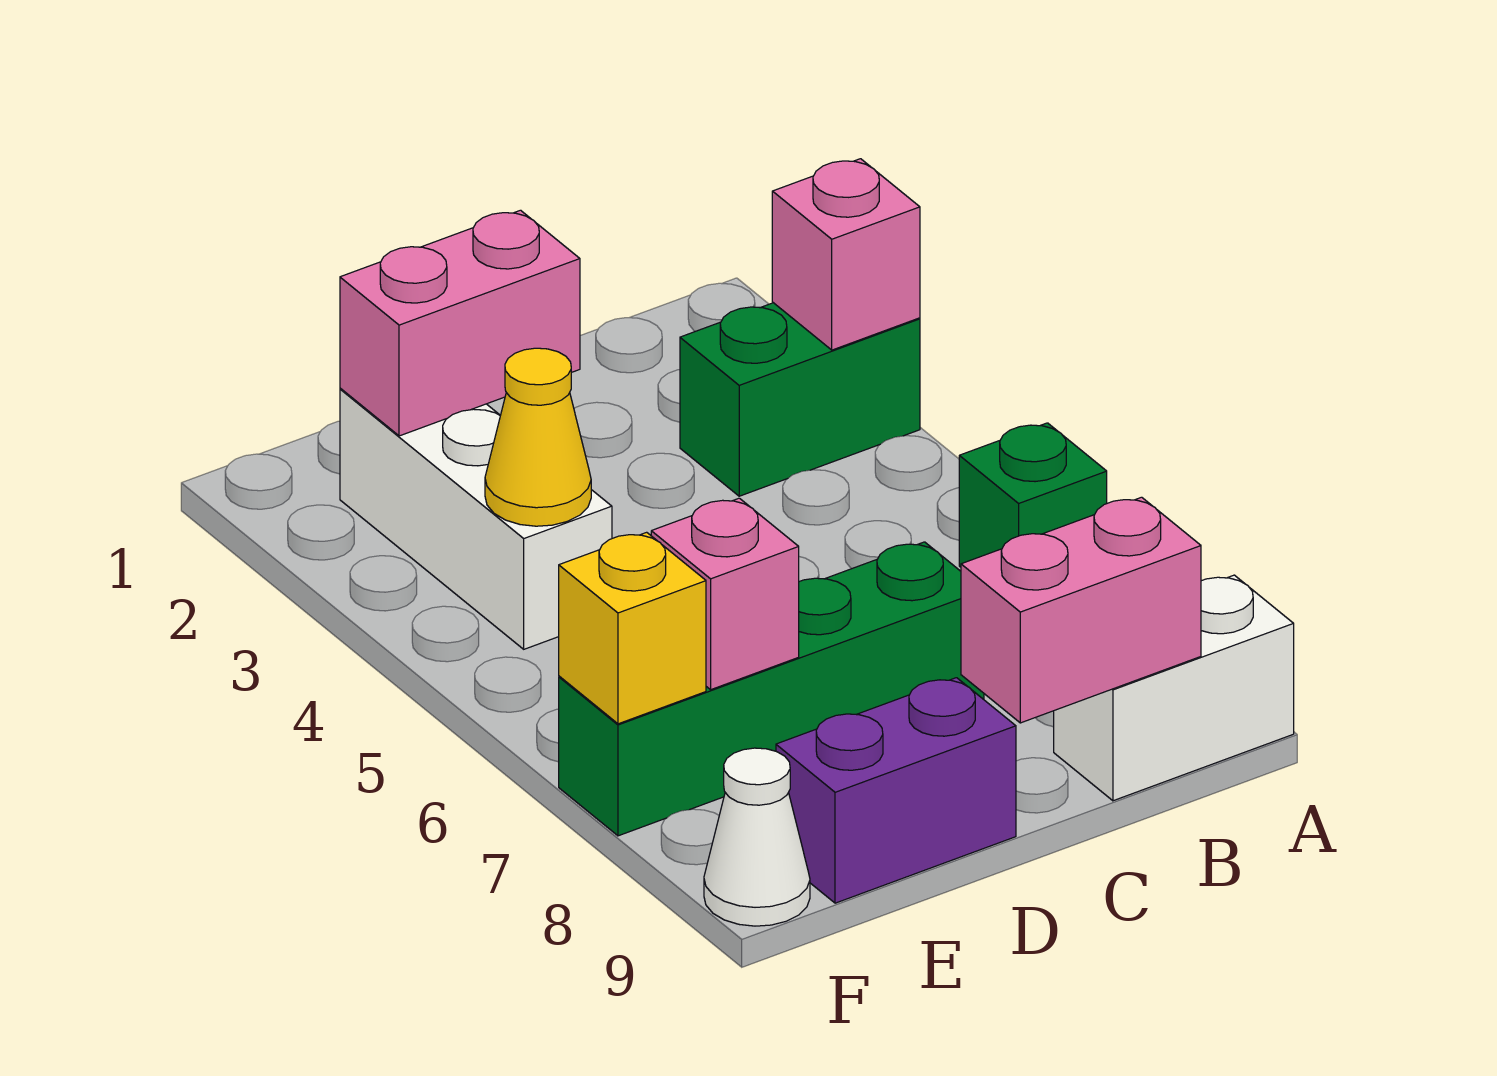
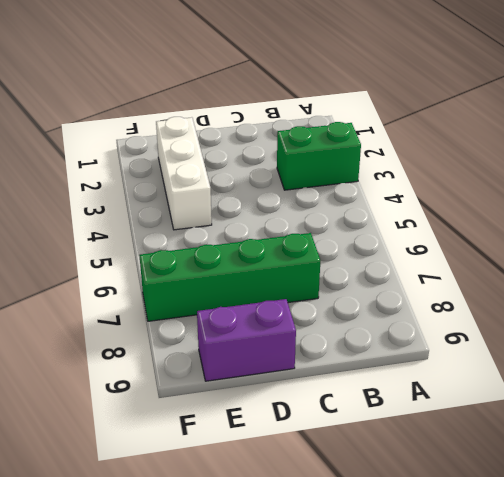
none -> green brick A6 level 1
none -> white brick A9:B9 level 1
none -> white cone F9 level 1

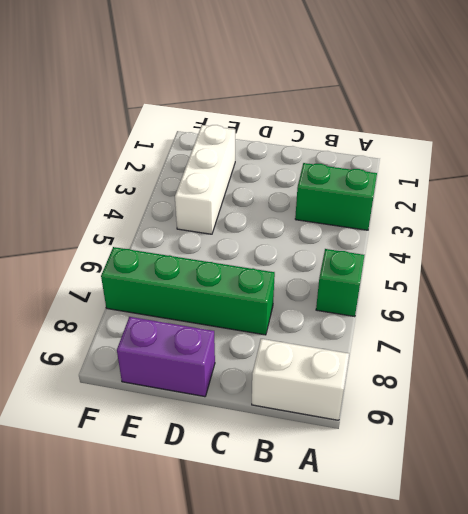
none -> white cone F9 level 1
none -> pink brick A3 level 2
none -> pink brick B9:C9 level 2

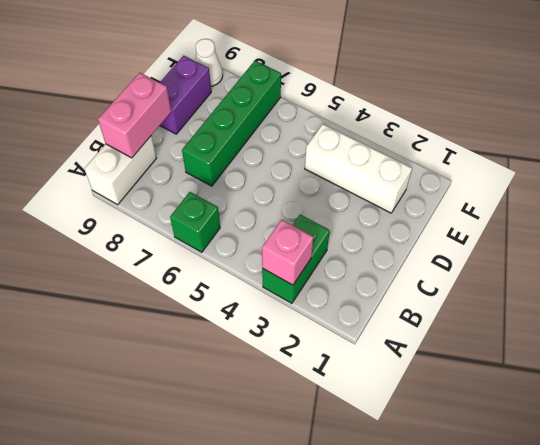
none -> pink brick D2:E2 level 2
none -> yellow cone E4 level 2
none -> pink brick E7 level 2

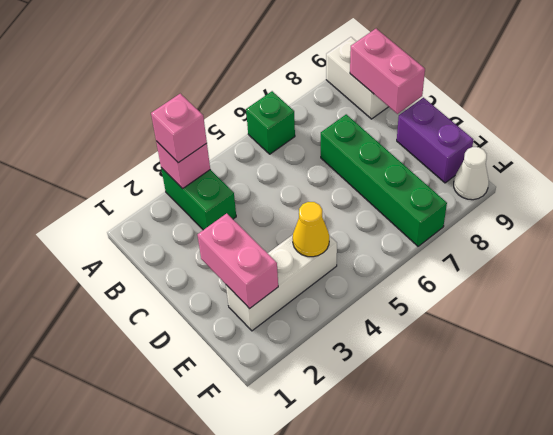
pink brick A3 level 3 -> pink brick E7 level 2
none -> yellow brick F7 level 2

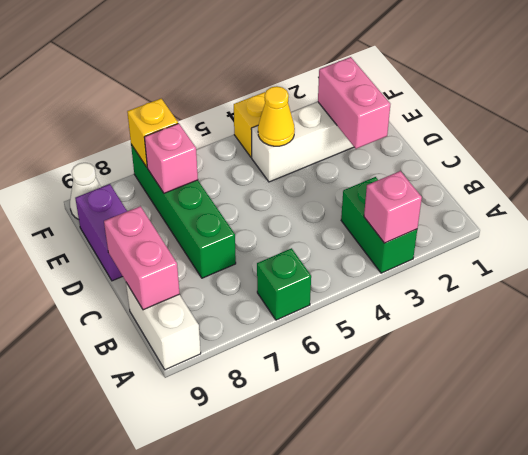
yellow brick F4 level 1 -> none

